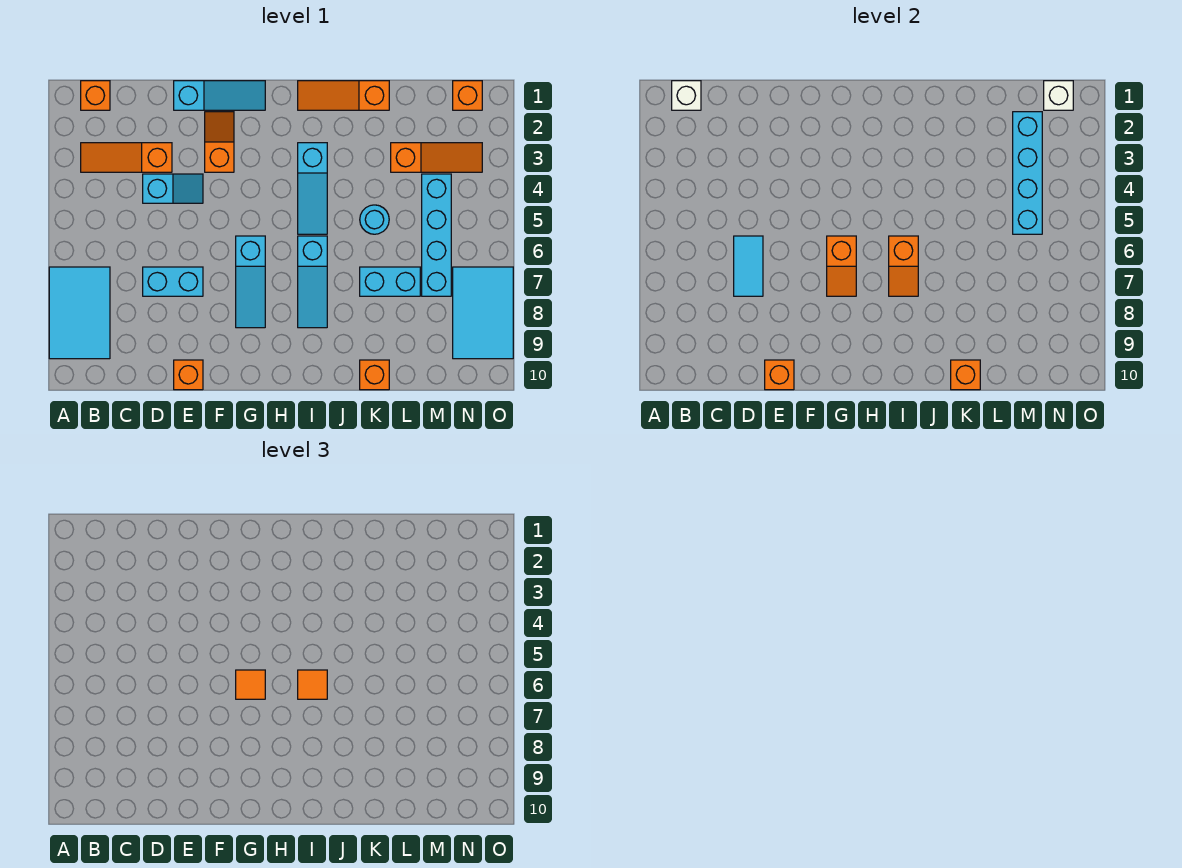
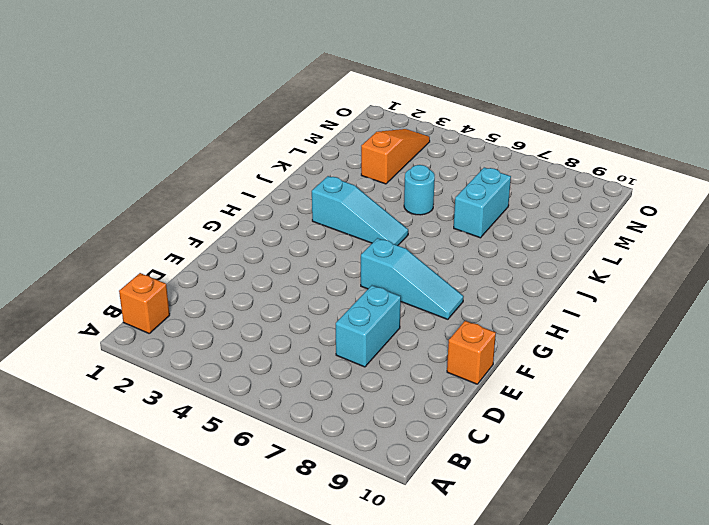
none -> cyan tile A7:B9 level 1
none -> orange slope B3:D3 level 1 top D
none -> cyan slope D4:E4 level 1 top D

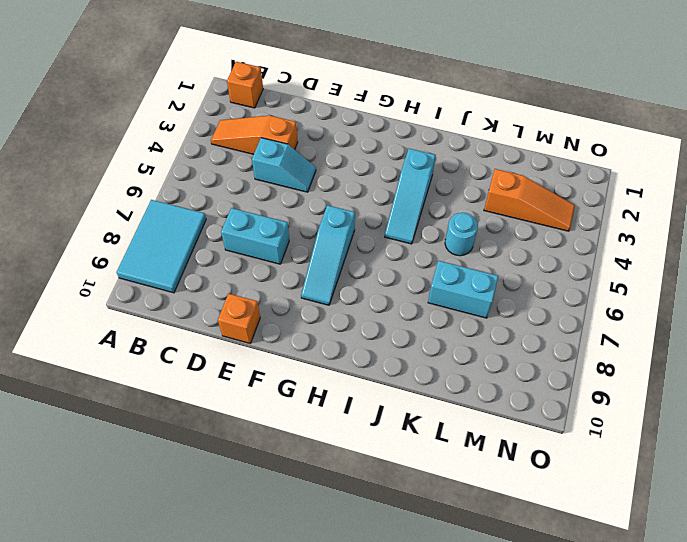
none -> cyan slope E1:G1 level 1 top E
none -> orange slope F2:F3 level 1 top 3
none -> orange slope I1:K1 level 1 top K

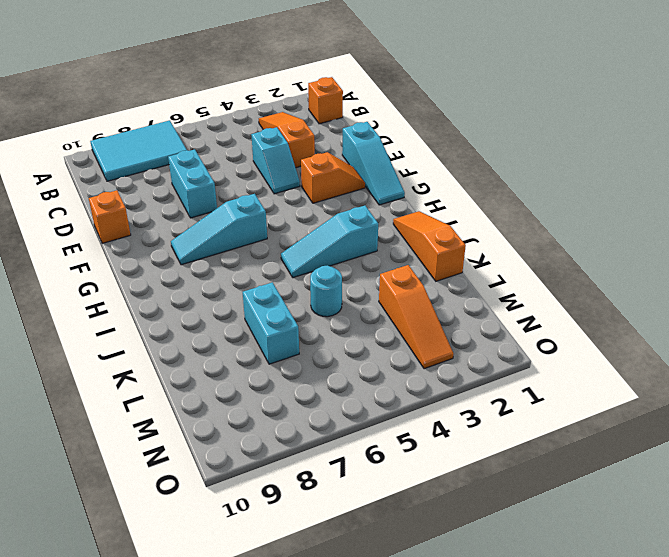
none -> cyan slope I6:I8 level 1 top 6
none -> orange brick K10 level 1
none -> cyan brick M4:M7 level 1

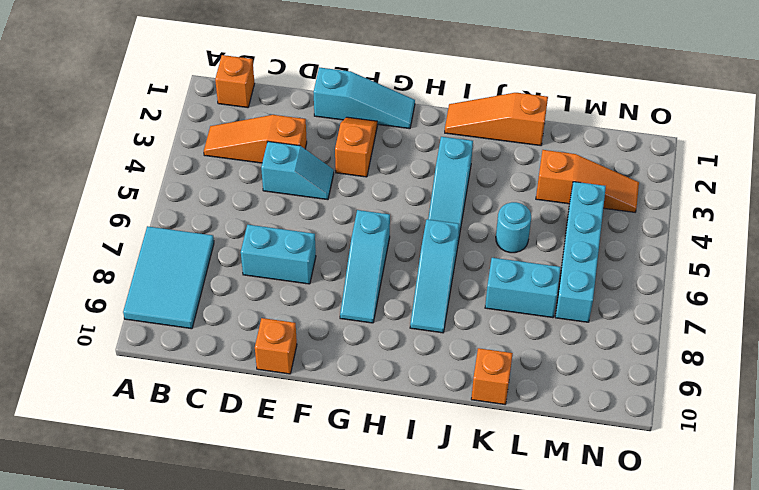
none -> orange brick N1 level 1
none -> cyan tile N7:O9 level 1
none -> white brick B1 level 2

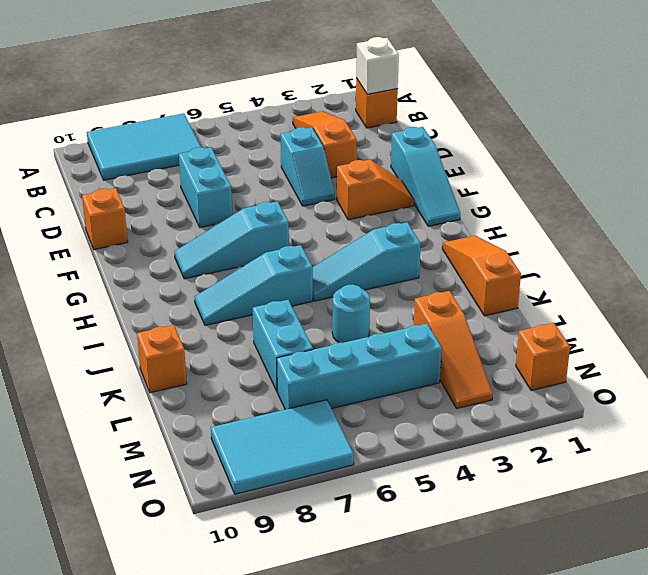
none -> cyan tile D6:D7 level 2
none -> orange brick E10 level 2
none -> orange slope G6:G7 level 2 top 6

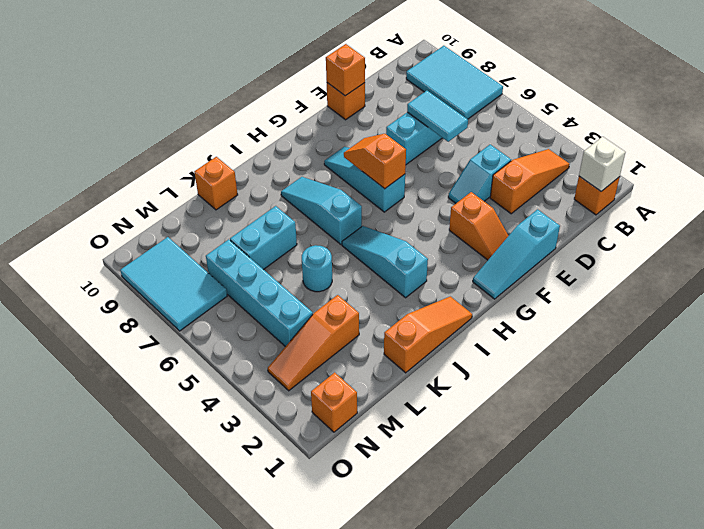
none -> orange slope I6:I7 level 2 top 6
none -> orange brick K10 level 2
none -> cyan brick M2:M5 level 2

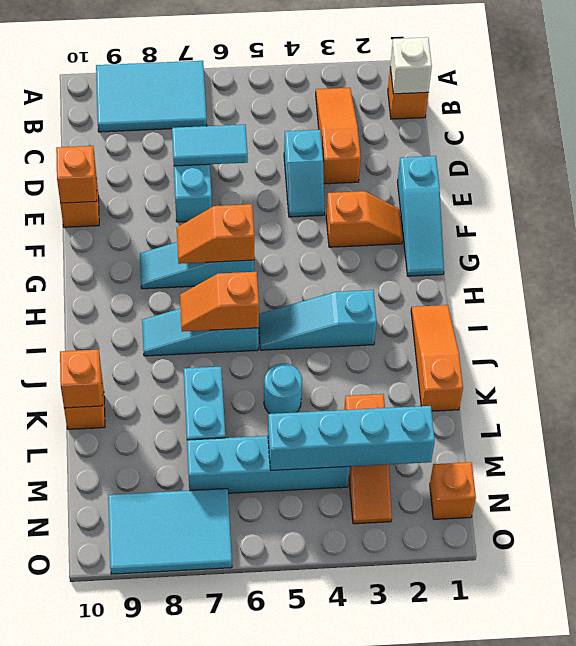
none -> white brick N1 level 2
none -> orange tile G6 level 3
none -> orange tile I6 level 3

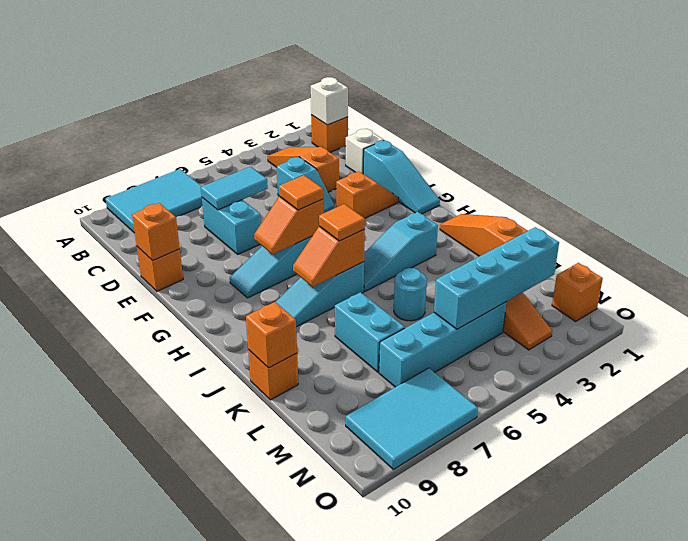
white brick D1 level 1 -> white brick N1 level 2

